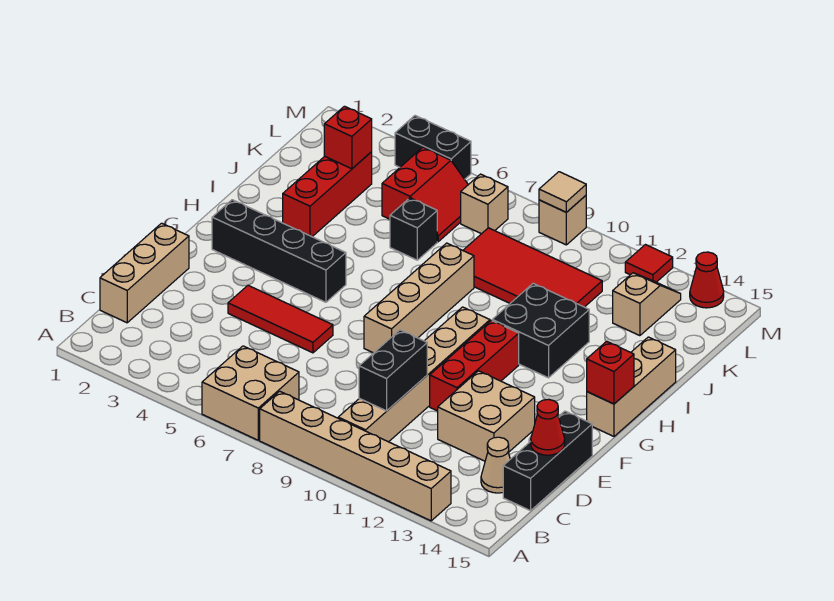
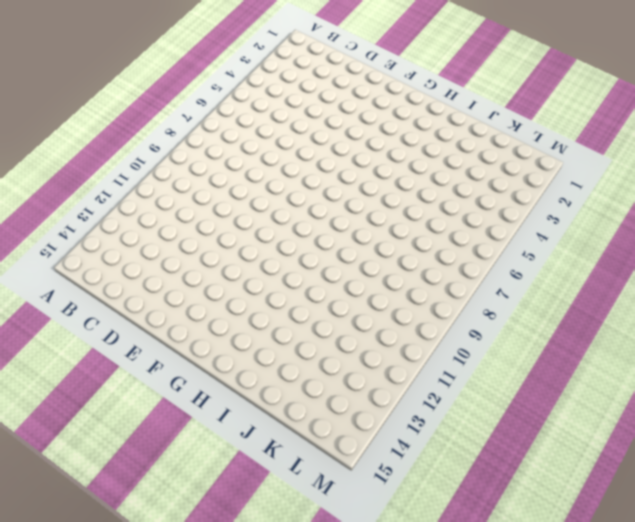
none -> tan brick A6:B7 level 1
none -> tan brick A8:A13 level 1
none -> tan brick B10:G10 level 1

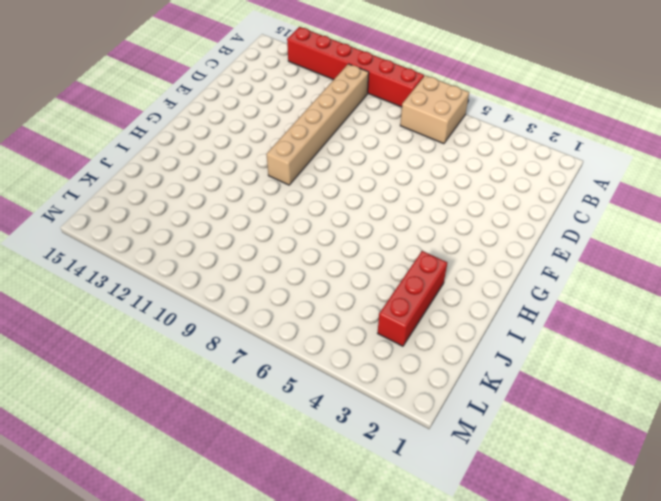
red brick A8:A13 level 1 -> tan brick A8:A13 level 1
none -> tan brick C1:E1 level 1
none -> tan cone C14 level 1
none -> black brick C15:E15 level 1

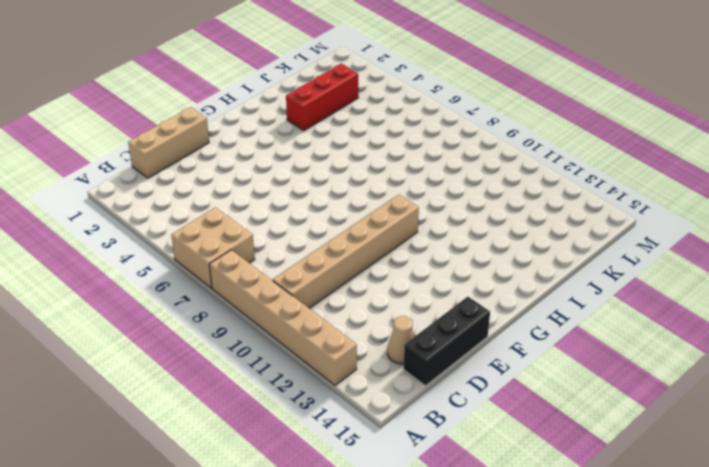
none -> tan brick D12:E13 level 1
none -> red tile E4:E6 level 1
none -> red brick E11:G11 level 1

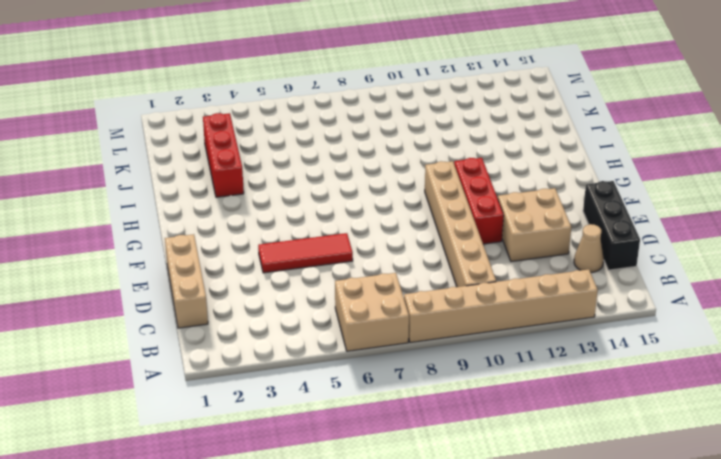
none -> tan brick F8:I8 level 1
none -> black brick G2:G5 level 1
none -> tan brick G15:I15 level 1

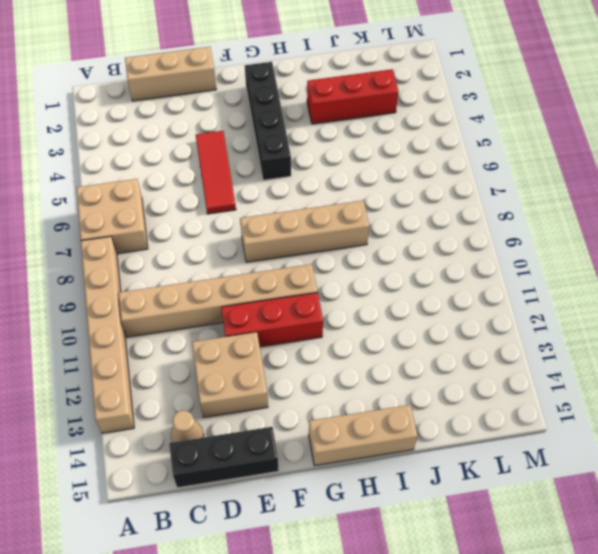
none -> black brick H11:I12 level 1
none -> black brick J6 level 1
none -> red tile J8:K11 level 1

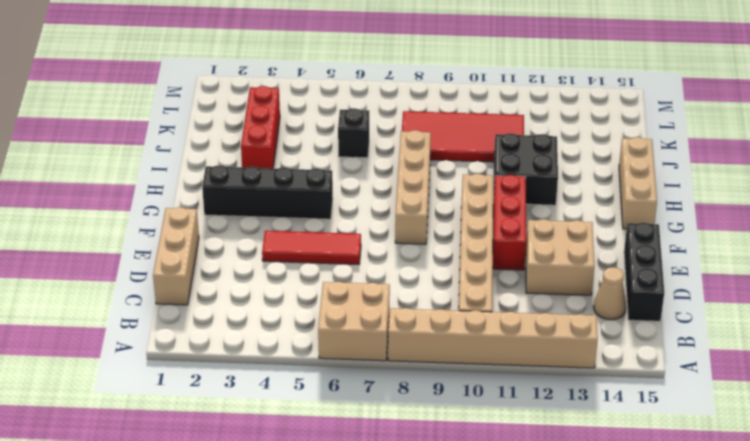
none -> red slope K5:L6 level 1 top 5
none -> tan slope K13:L13 level 1 top K
none -> tan brick L7 level 1

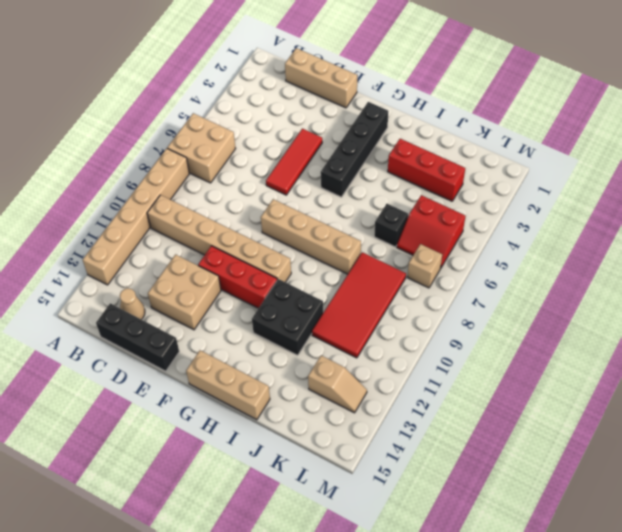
none -> black brick M4:M5 level 1
none -> tan brick M9 level 1
none -> red tile M12 level 1

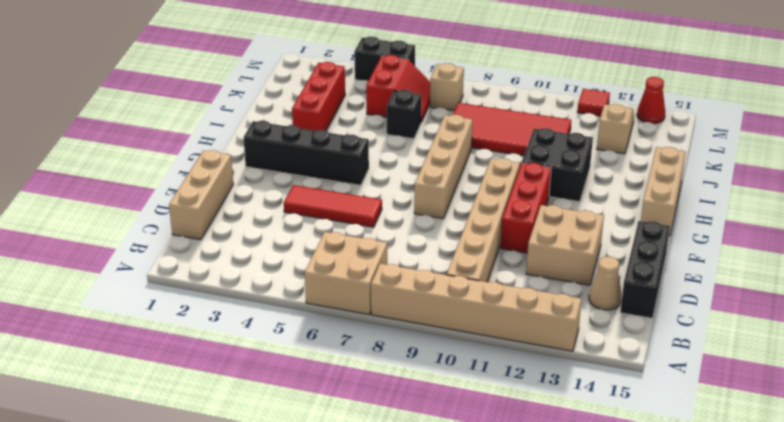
none -> tan brick M9 level 1
none -> black brick C10:D10 level 2
none -> red cone D15 level 2

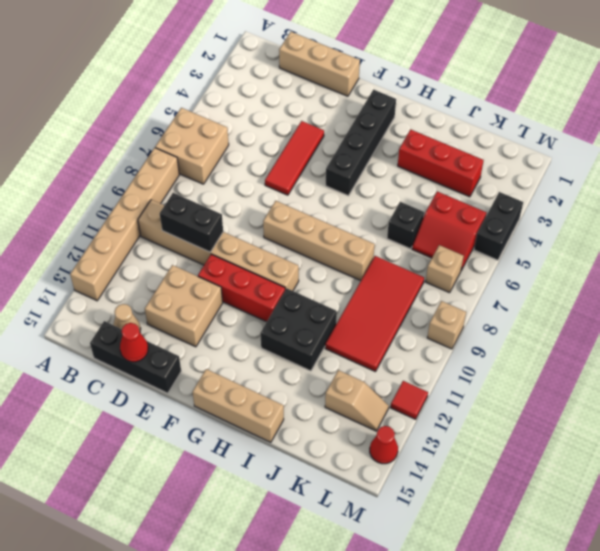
none -> red brick G15 level 2
none -> red brick K3 level 2
none -> tan tile M9 level 2

